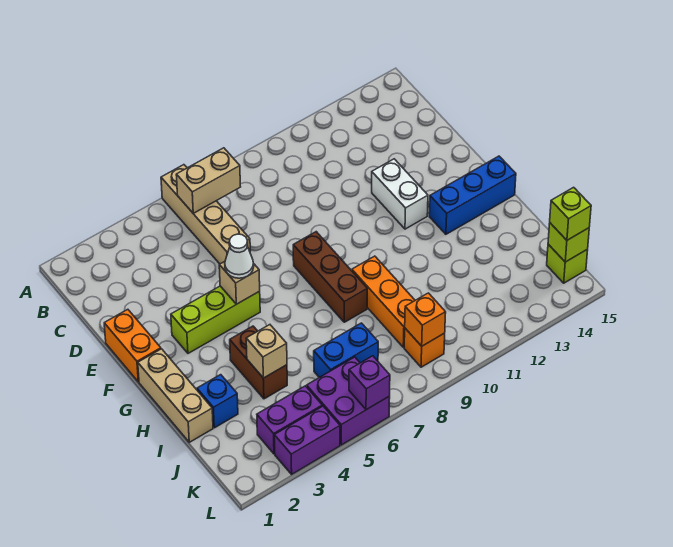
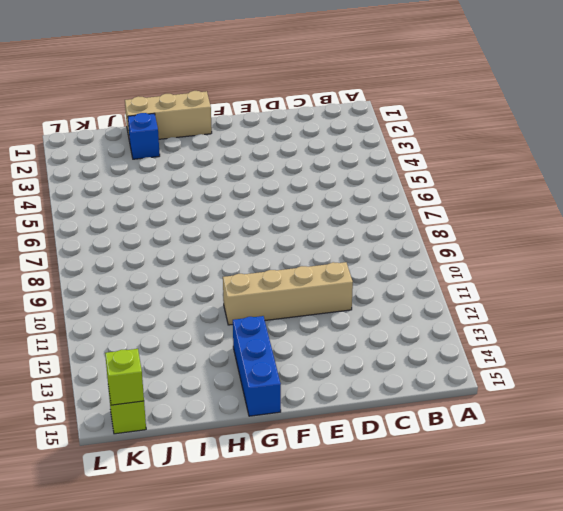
tan brick D11:G11 level 1 -> tan brick A6:D6 level 1
none -> orange brick E1:F1 level 1
none -> white brick E12:F12 level 1
none -> lime brick F3:F5 level 1

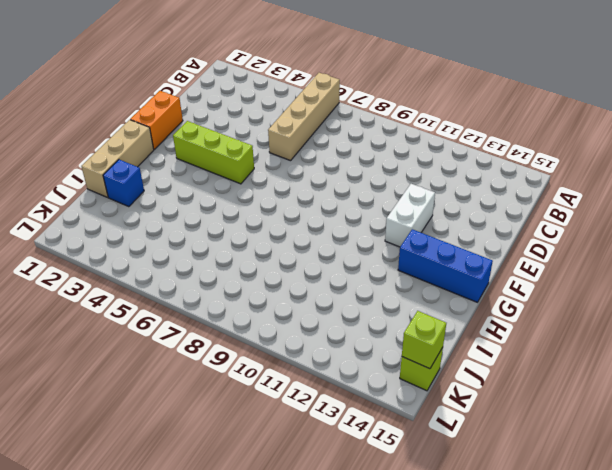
none -> brown brick F8:H8 level 1
none -> brown brick H4:I4 level 1
none -> orange brick H9:J9 level 1

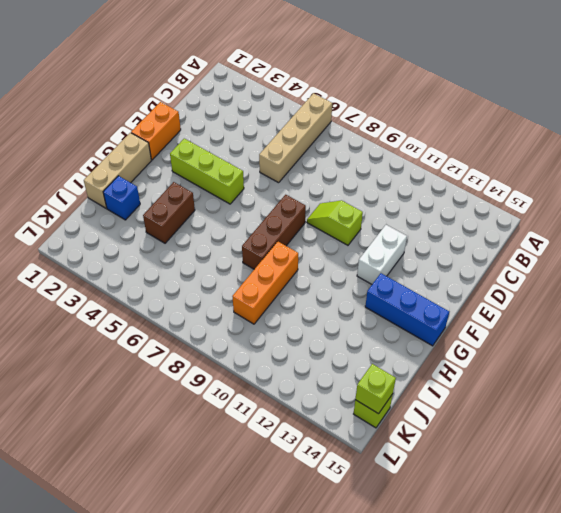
lime slope E9:E10 level 1 top 10 -> none
none -> blue brick J6:J7 level 1
none -> purple brick K3:K4 level 1
none -> purple brick K5:L6 level 1

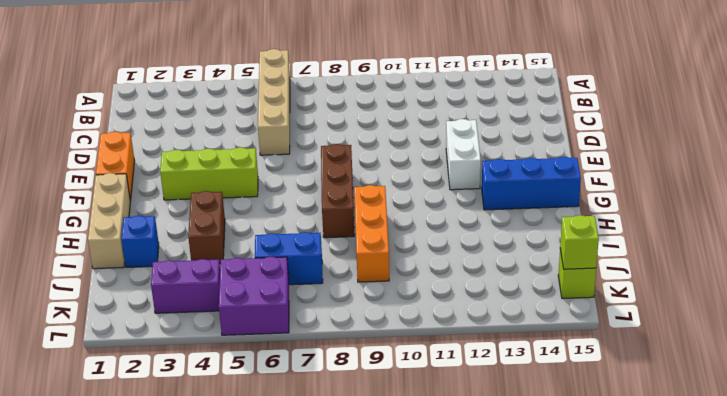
none -> orange brick K9 level 1
none -> purple brick L3:L4 level 1
none -> tan brick B6:B7 level 2

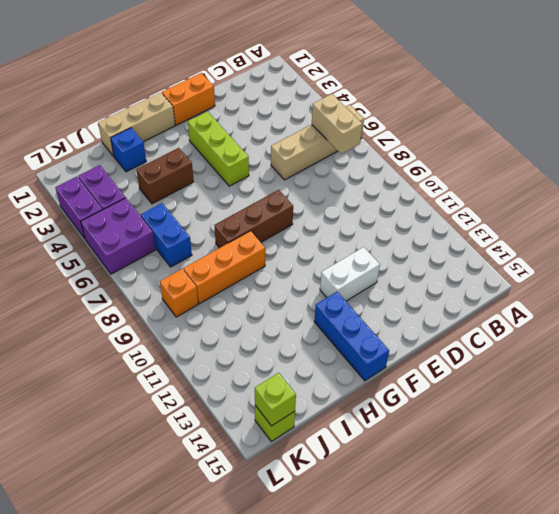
none -> tan brick F5 level 2
none -> tan brick I4 level 2
none -> orange brick K9 level 2

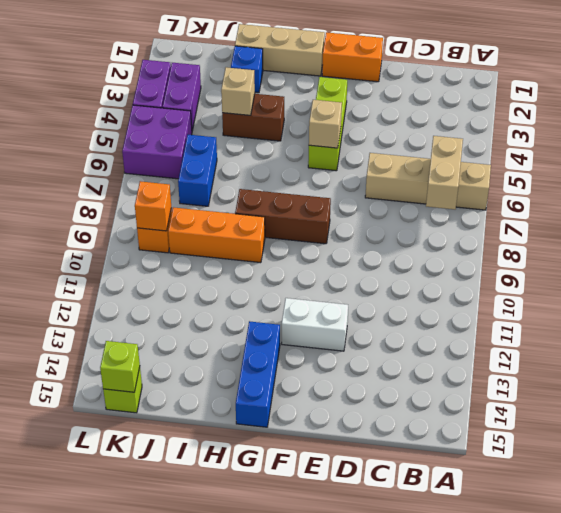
none -> purple brick L6 level 2
none -> white cone F5 level 3
none -> lime brick K15 level 3

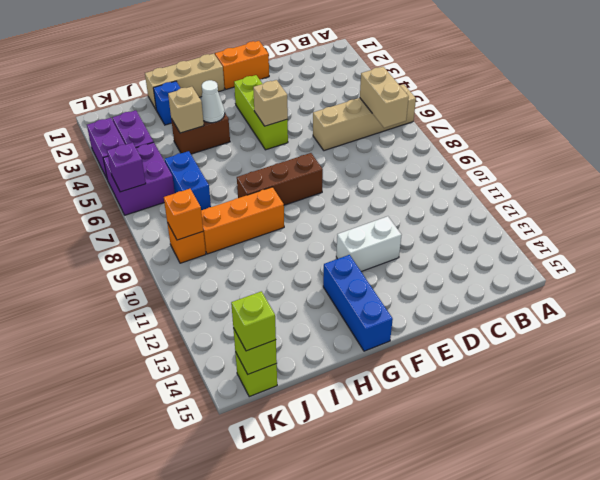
white cone H4 level 2 -> white cone F5 level 3

